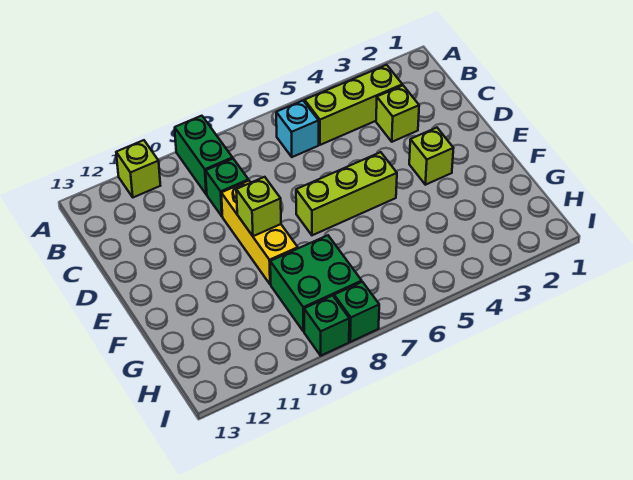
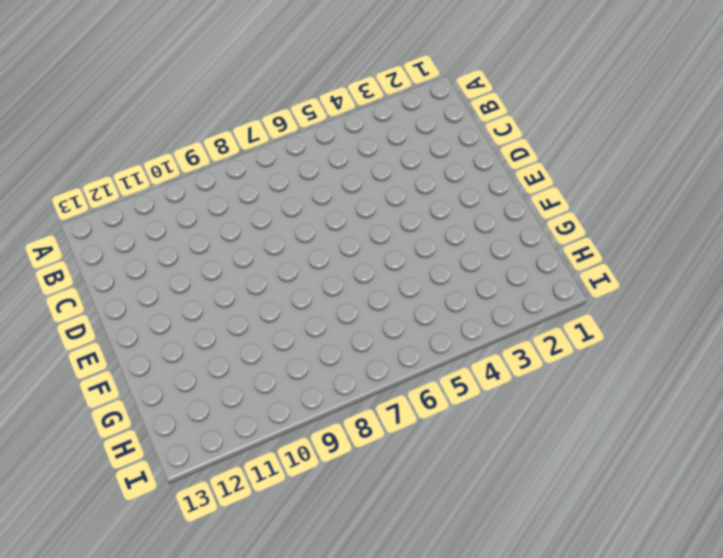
none -> green brick A9:B9 level 1
none -> lime brick A11 level 1
none -> lime brick B3:B5 level 1

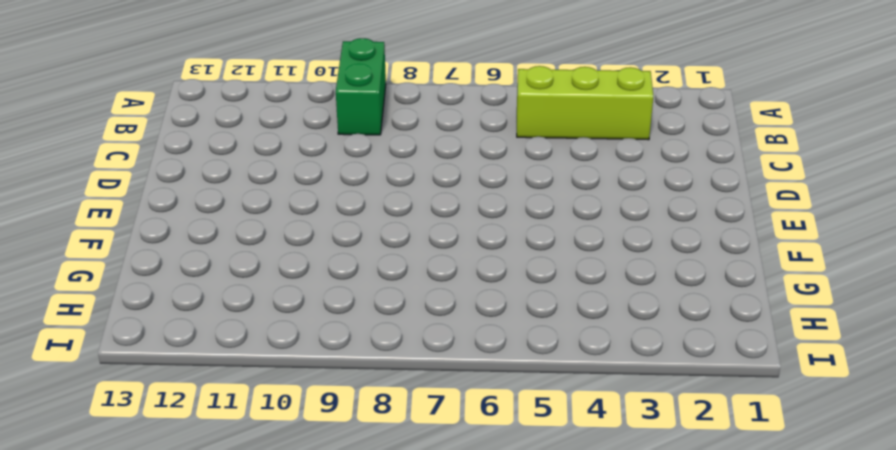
none -> lime brick A11 level 1
none -> cyan brick B6 level 1
none -> lime brick C3 level 1

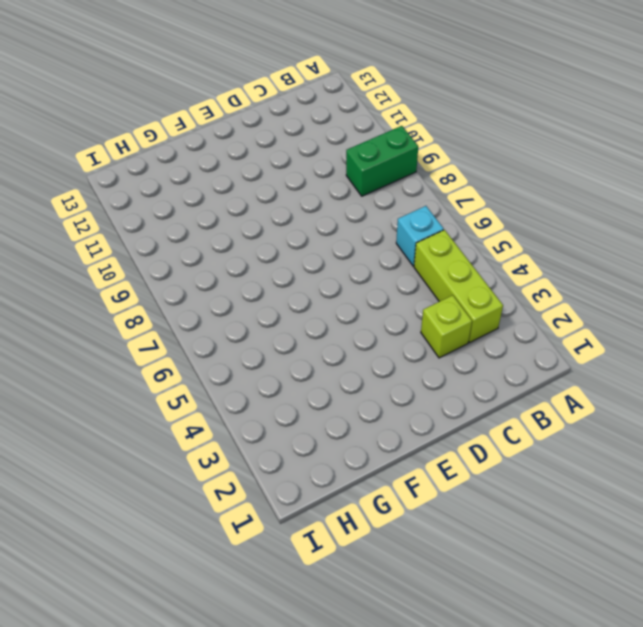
none -> lime brick A11 level 1
none -> green brick C9 level 1
none -> yellow brick D9:F9 level 1

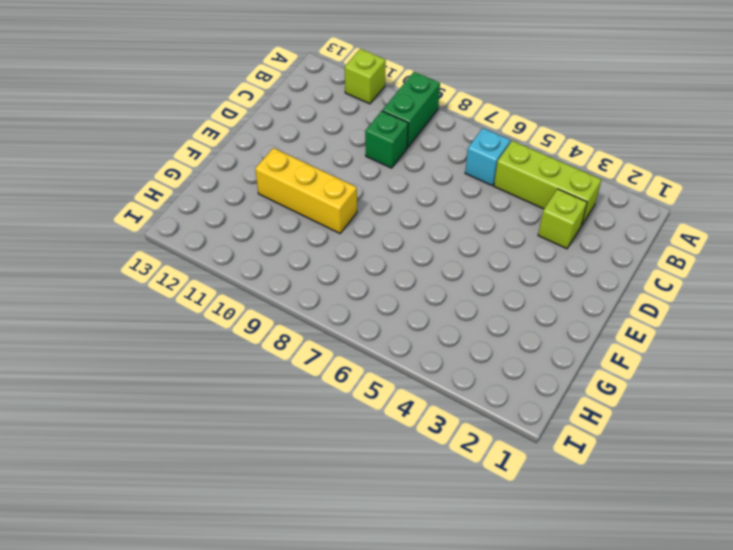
yellow brick F9:F11 level 1 -> yellow brick D9:F9 level 1
none -> lime brick E3 level 1
none -> lime brick E5:E7 level 1
none -> green brick G8:H9 level 1

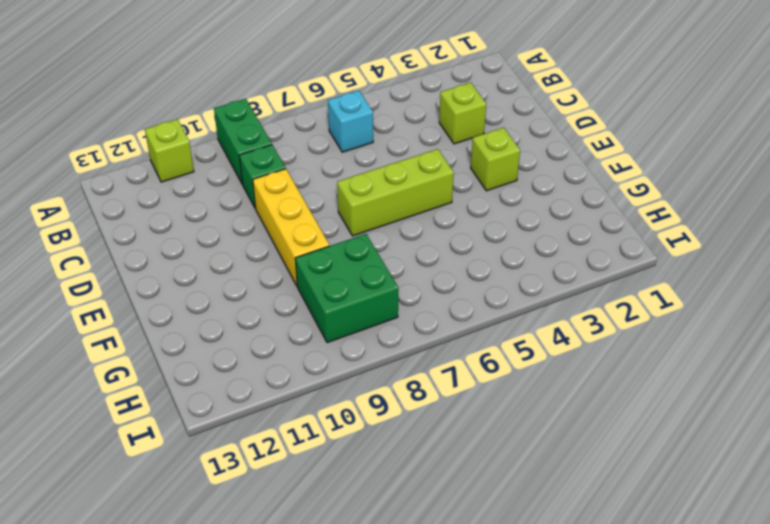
none -> lime brick B3:B5 level 1
none -> green brick I8 level 1
none -> green brick I9 level 1

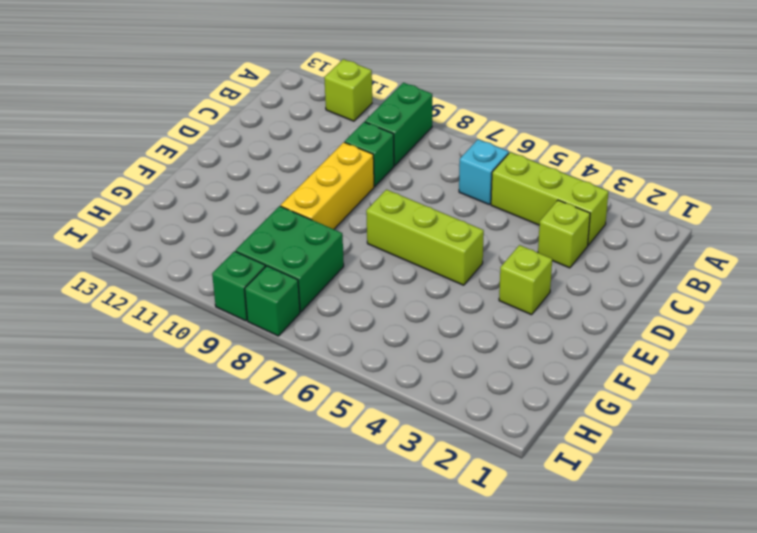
none -> lime brick E9 level 2

